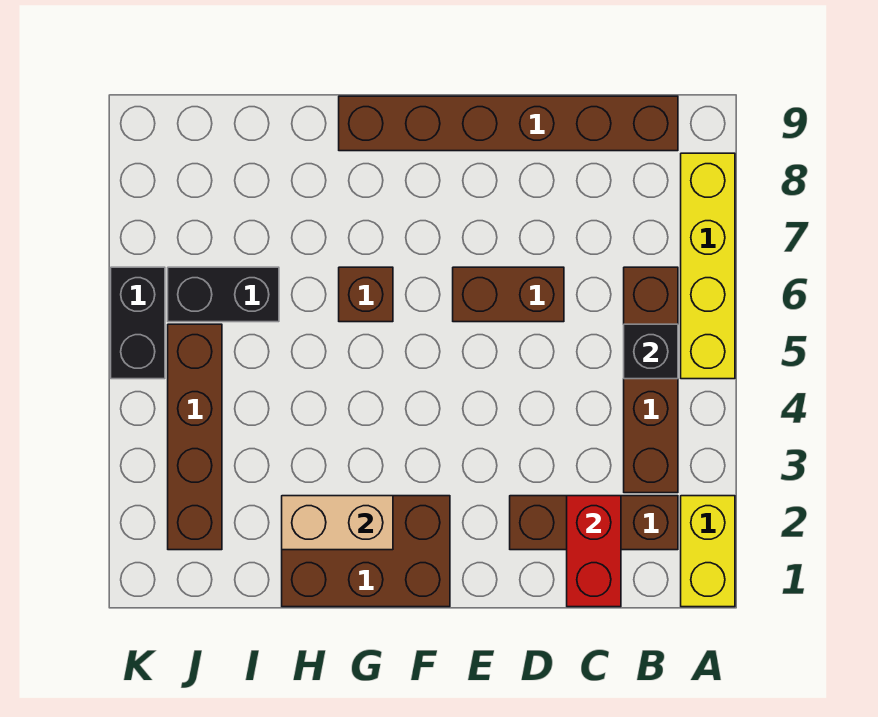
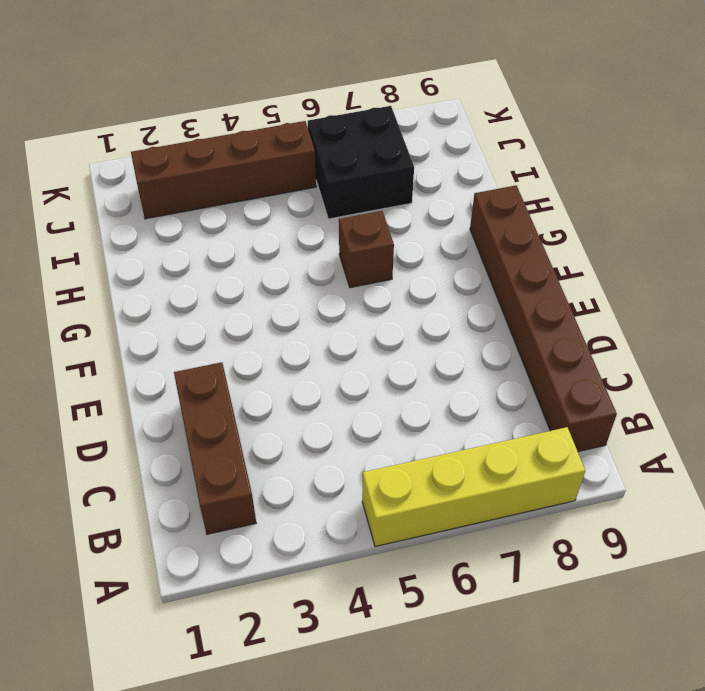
black brick I6:J7 level 1 -> black brick I6:J6 level 1
none -> yellow brick A1:A2 level 1
none -> brown brick B3:B6 level 1
none -> brown brick D6:E6 level 1

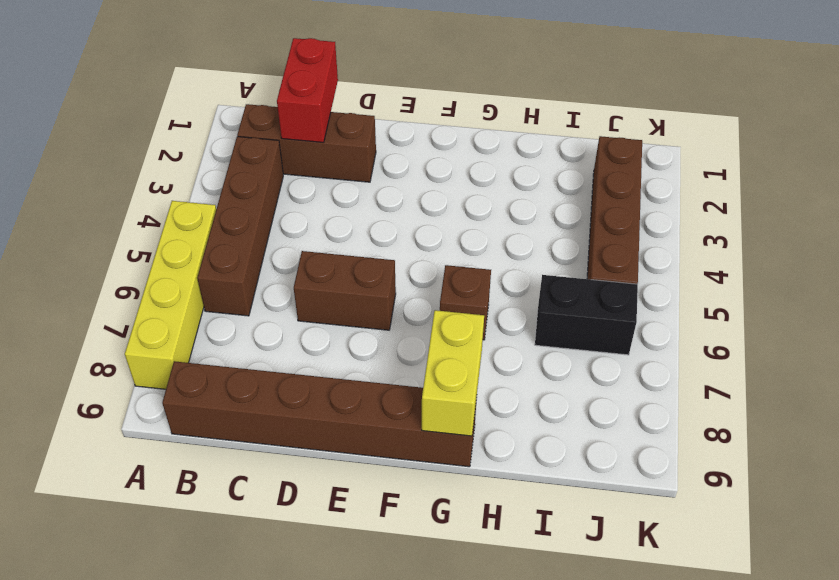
yellow brick G8:G9 level 2 -> yellow brick A1:A2 level 1
none -> brown brick F1:H2 level 1
none -> black brick K5:K6 level 1
none -> black brick B5 level 2

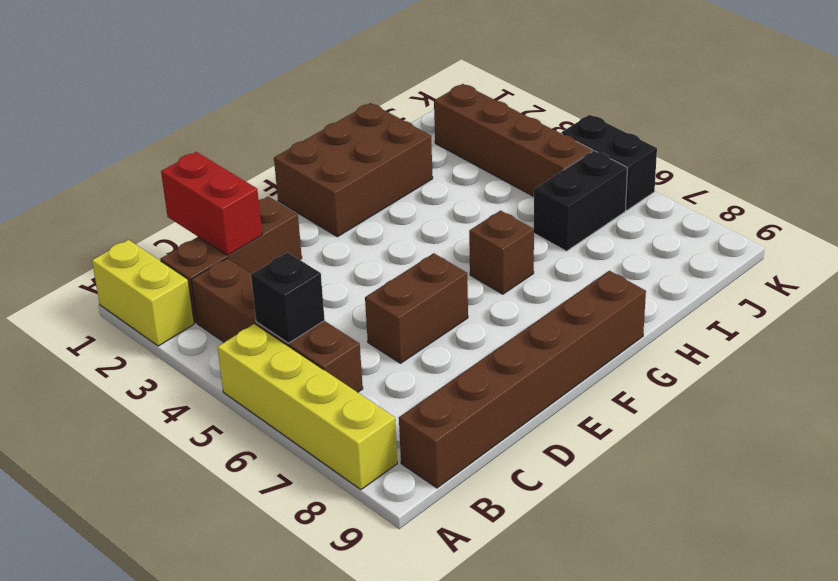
none -> tan brick G2:H2 level 2

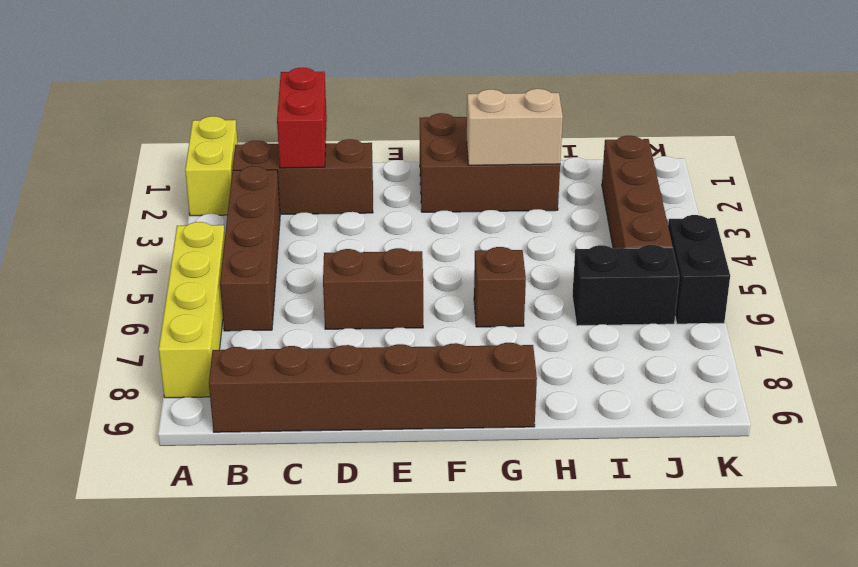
none -> black brick B5 level 2

